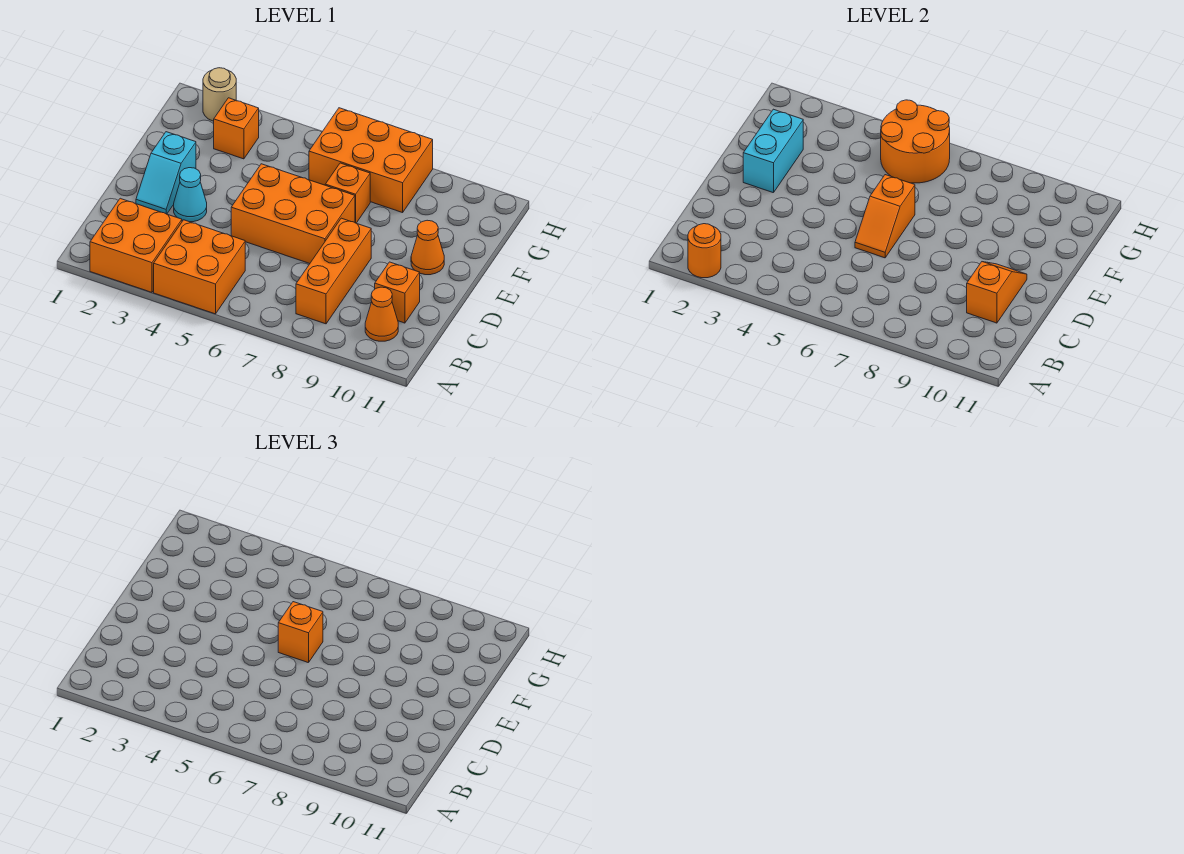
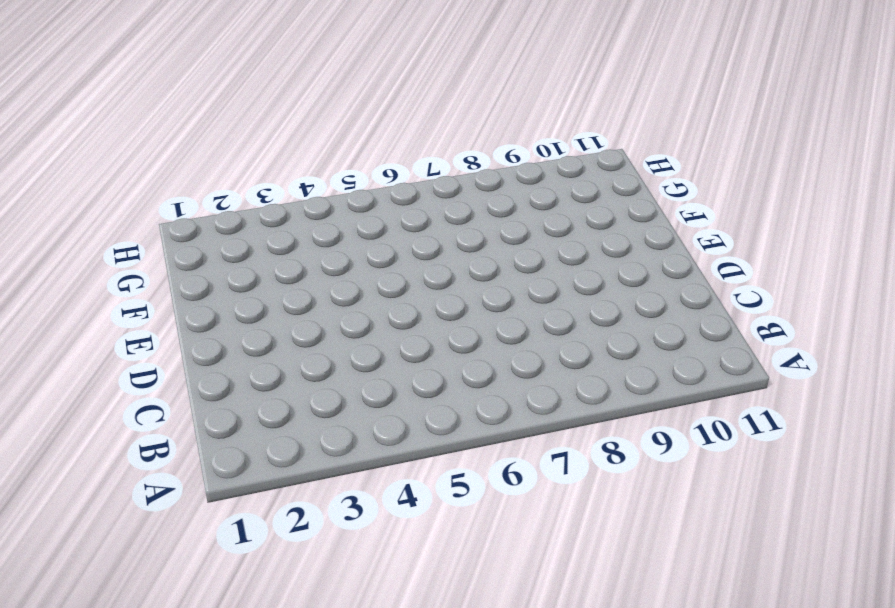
none -> orange brick A2:B3 level 1
none -> orange brick A4:B5 level 1
none -> orange brick B8:D8 level 1

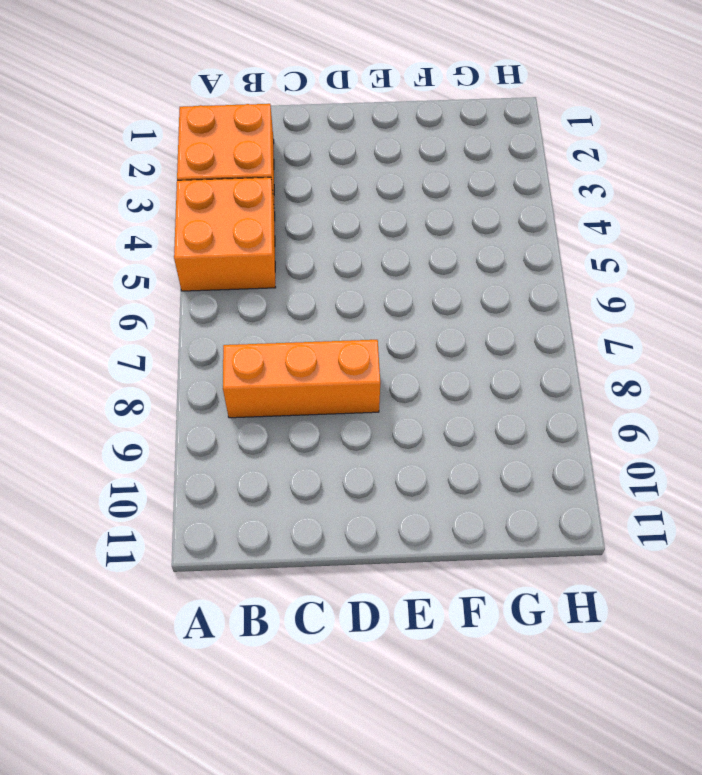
none -> orange cone B10 level 1
none -> orange brick C10 level 1
none -> cyan slope D2:E2 level 1 top E

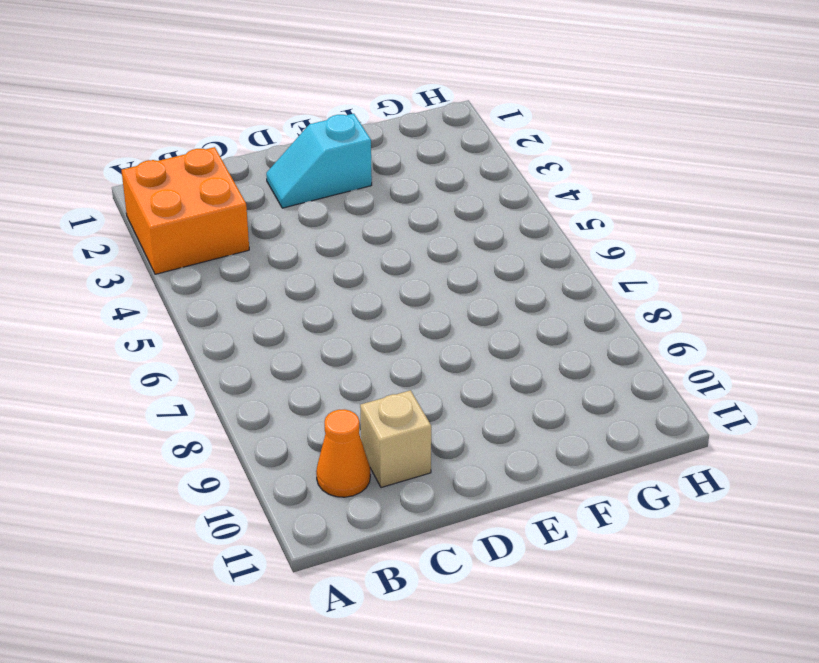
tan brick C10 level 1 -> orange brick C10 level 1
none -> orange brick A4:B5 level 1
none -> orange brick B8:D8 level 1
none -> cyan cone D3 level 1

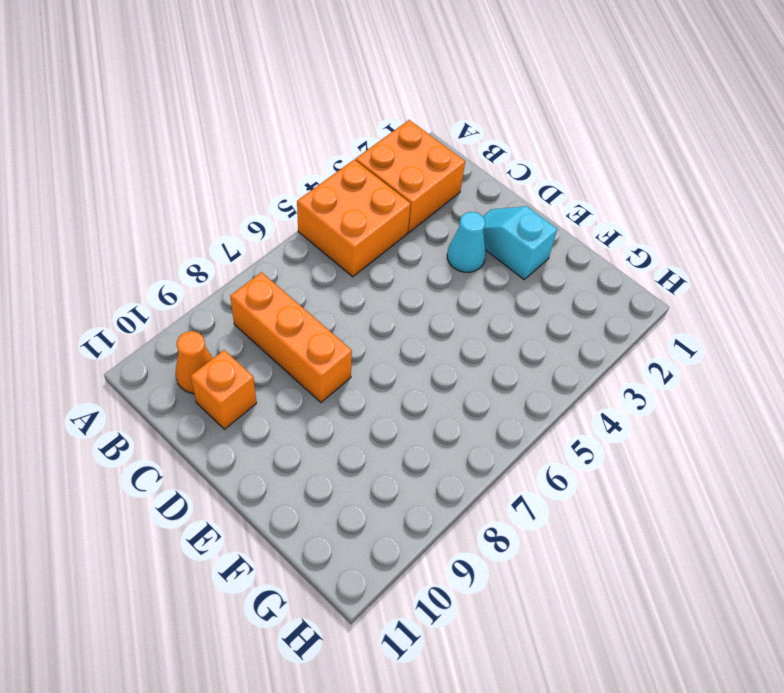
none -> orange brick D5:E7 level 1
none -> orange cone E10 level 1
none -> orange brick F7 level 1

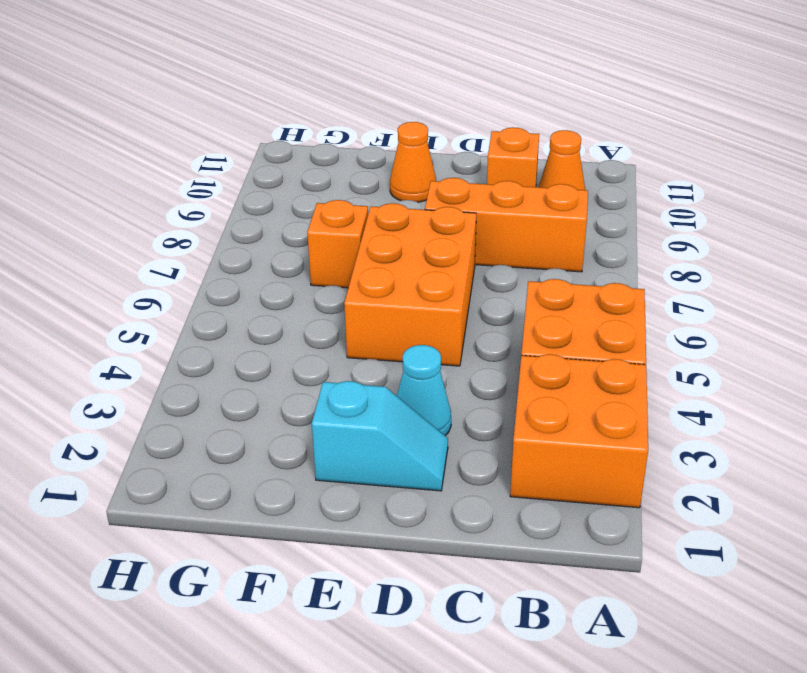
none -> orange brick G3 level 1
none -> orange brick G6:H8 level 1
none -> tan round brick H2 level 1

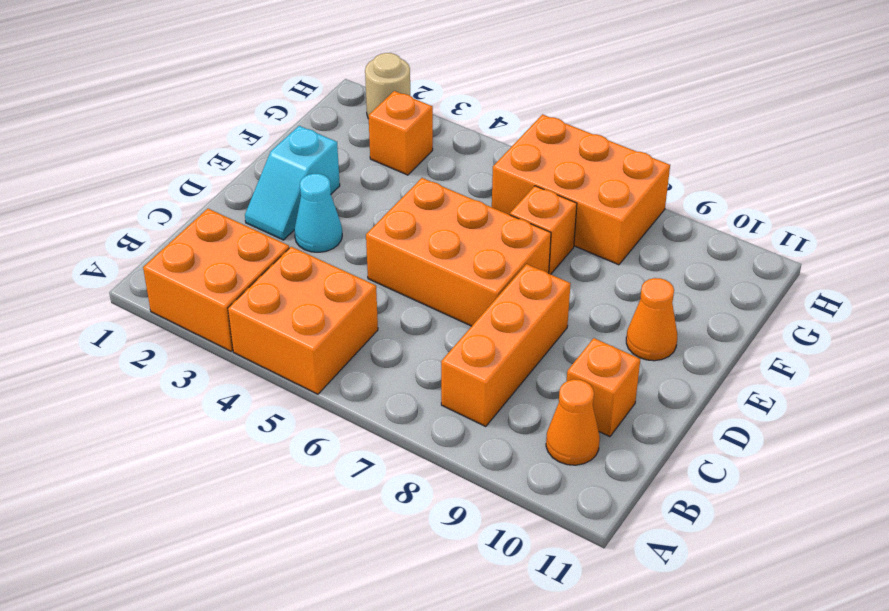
none -> orange round brick A2 level 2
none -> orange slope C10:D10 level 2 top C
none -> orange slope D6:E6 level 2 top E

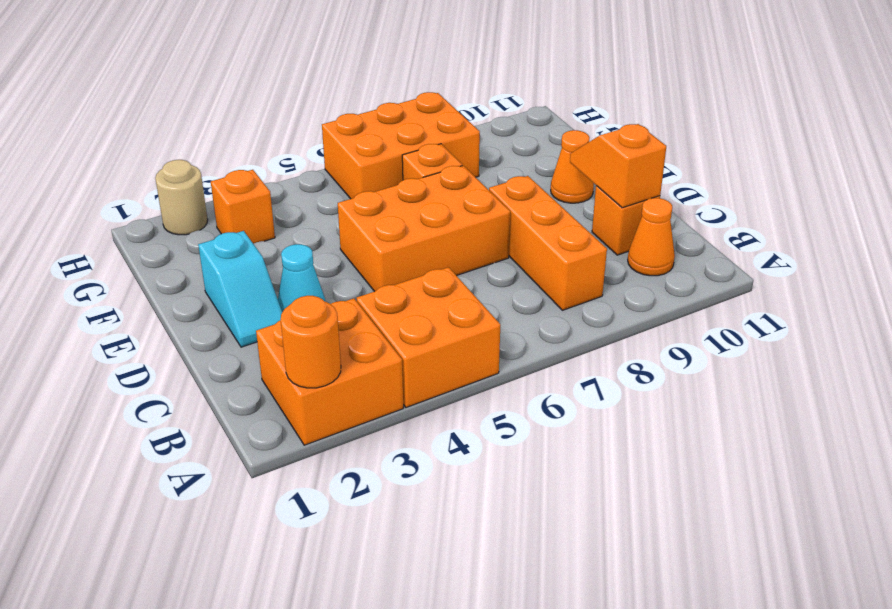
none -> orange slope D6:E6 level 2 top E
none -> cyan brick E2:F2 level 2
none -> orange round brick G5:H6 level 2

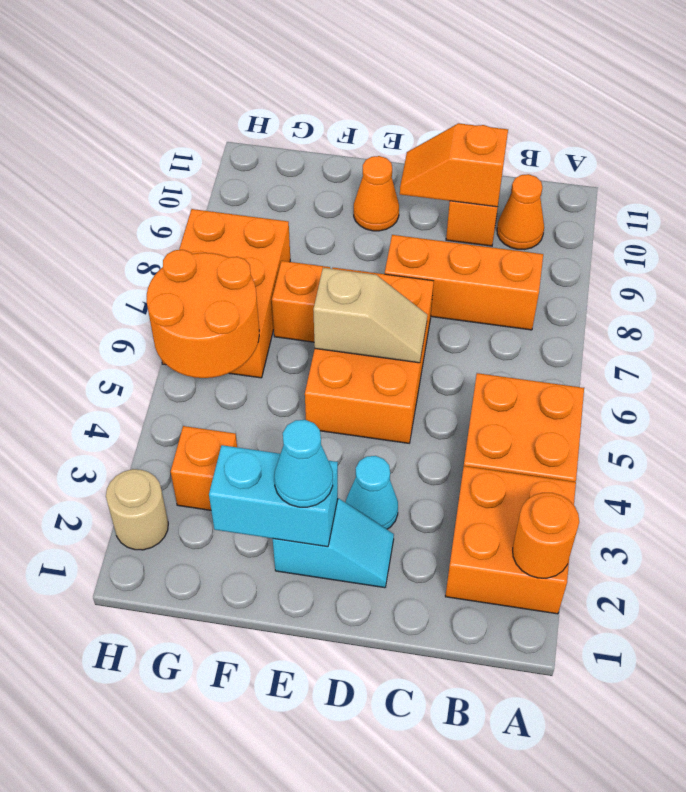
tan slope D6:E6 level 2 top E -> orange slope D6:E6 level 2 top E
cyan cone E2 level 3 -> none
none -> orange brick E6 level 3

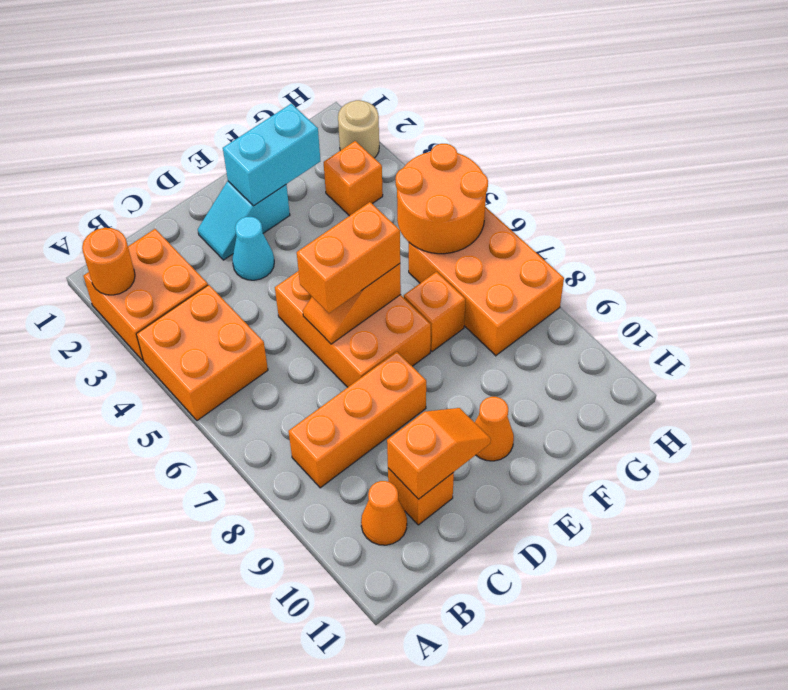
orange brick D6:E6 level 3 -> orange brick E6 level 3

